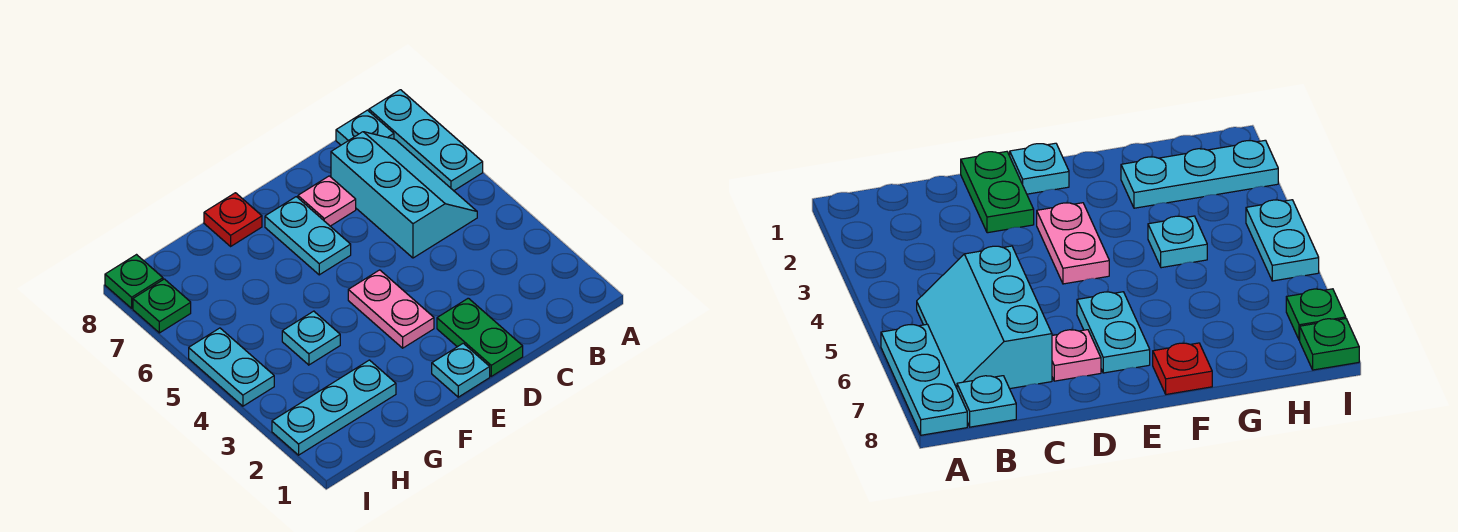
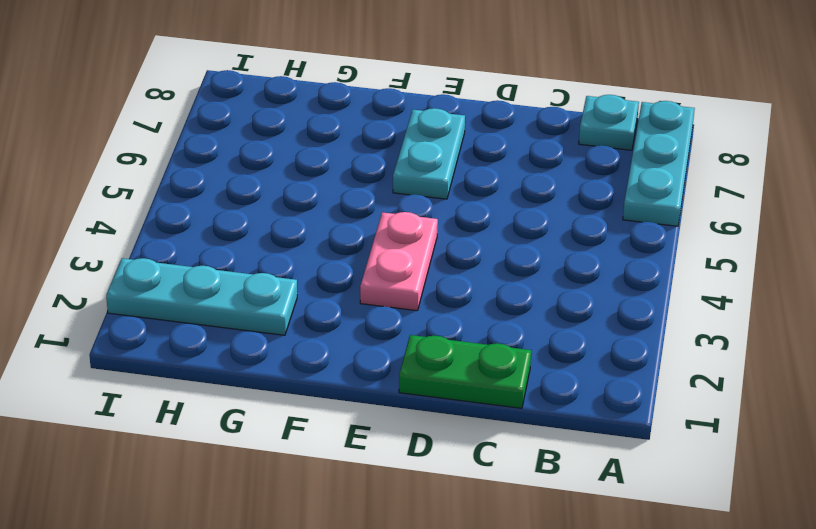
green plate C1:D1 level 1 -> green plate D1:D2 level 1
none -> cyan slope B5:C7 level 1 top C
none -> pink plate D7 level 1
none -> cyan plate E1 level 1

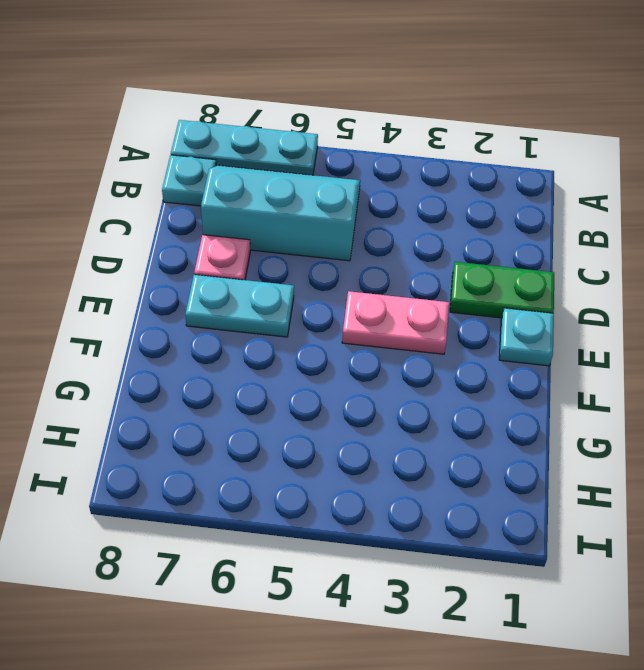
none -> red plate F8 level 1
none -> cyan plate G2:I2 level 1
none -> cyan plate G4 level 1

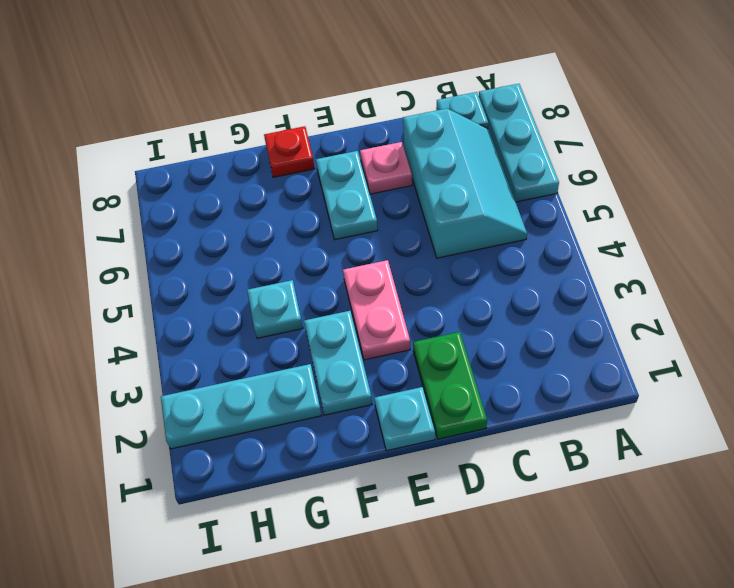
cyan plate F2:F3 level 1 -> cyan plate I4:I5 level 1
none -> green plate I7 level 1
none -> green plate I8 level 1

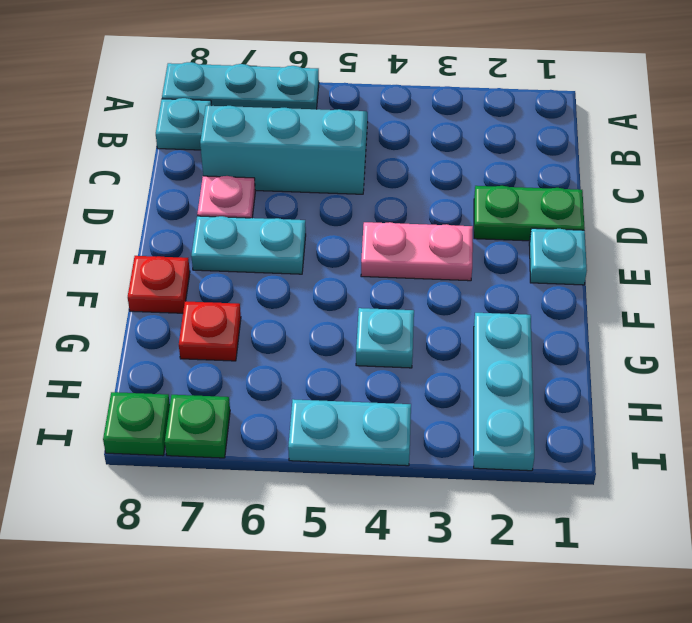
red plate G7 level 1 -> none

